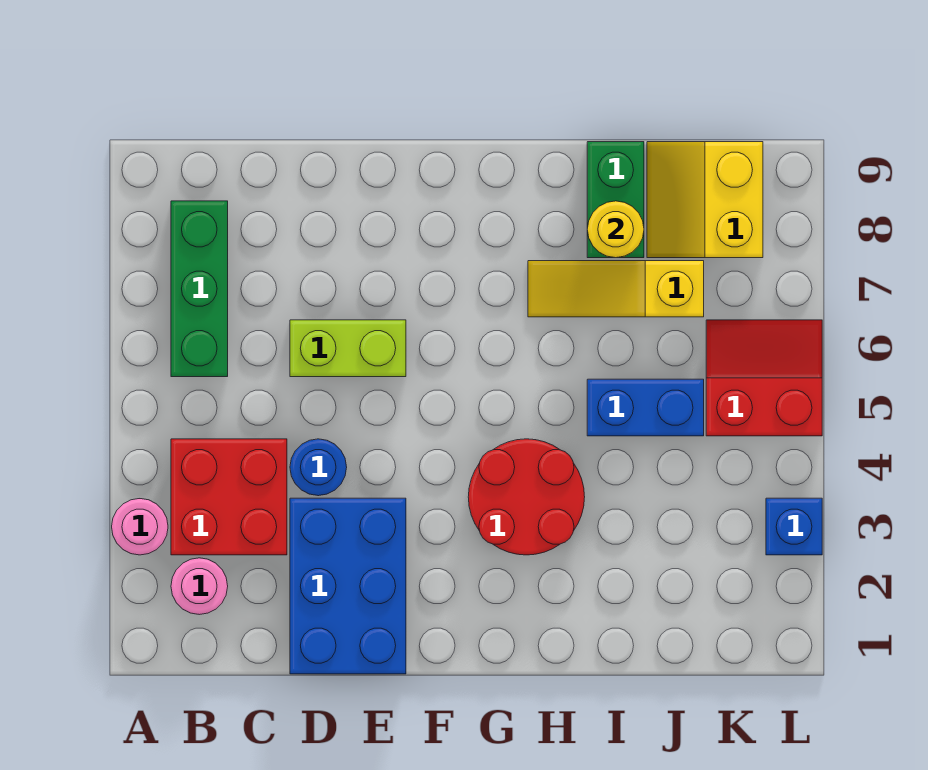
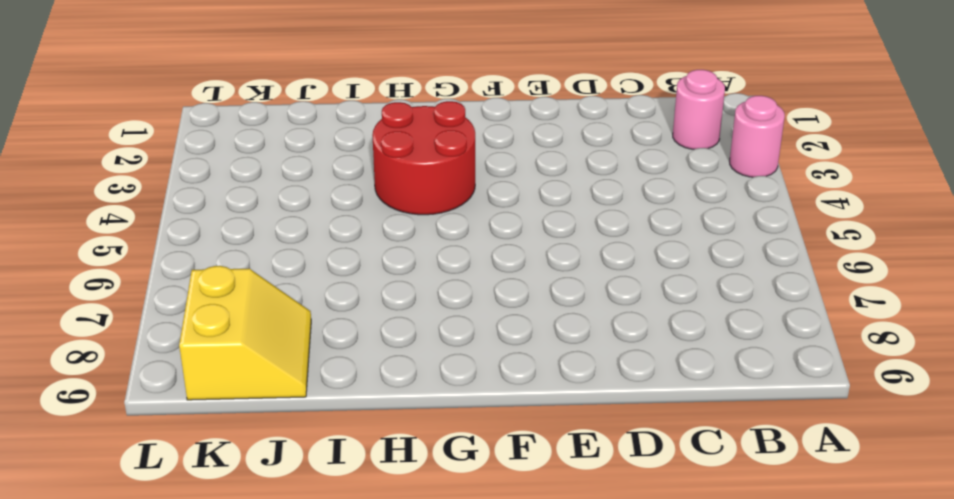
none -> red brick B3:C4 level 1
none -> green brick B6:B8 level 1
none -> blue brick D1:E3 level 1

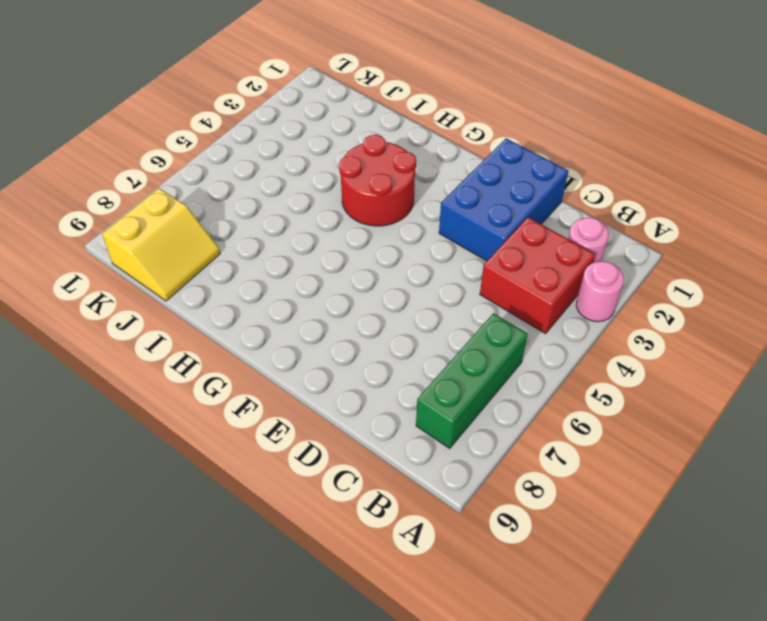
none -> blue round brick D4 level 1
none -> lime brick D6:E6 level 1
none -> yellow slope H7:J7 level 1 top J

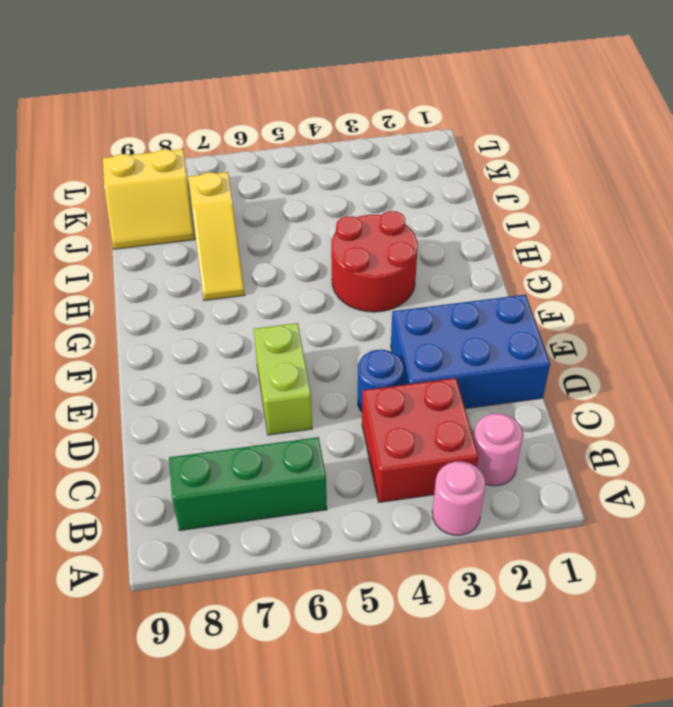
none -> blue brick I5:J5 level 1
none -> green brick I8:I9 level 1
none -> red slope K5:L6 level 1 top 5

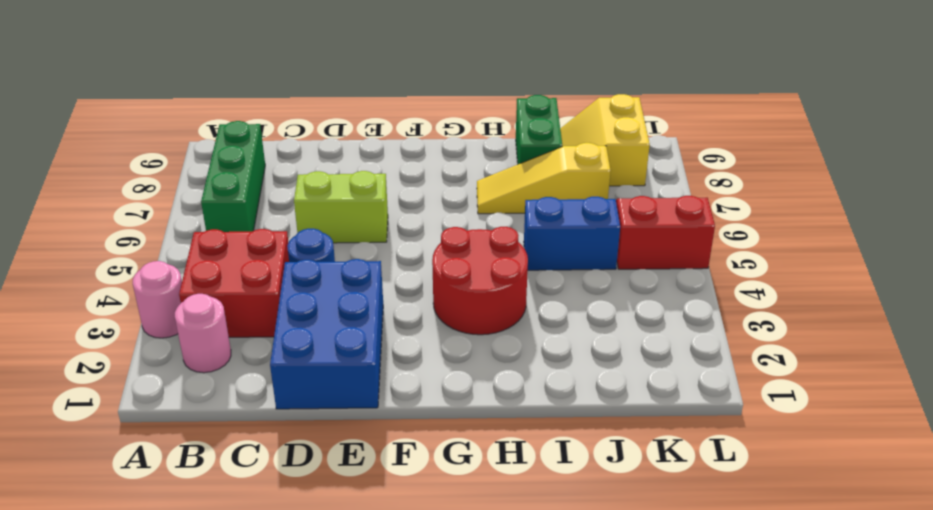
none -> blue brick L3 level 1
none -> yellow round brick I8 level 2

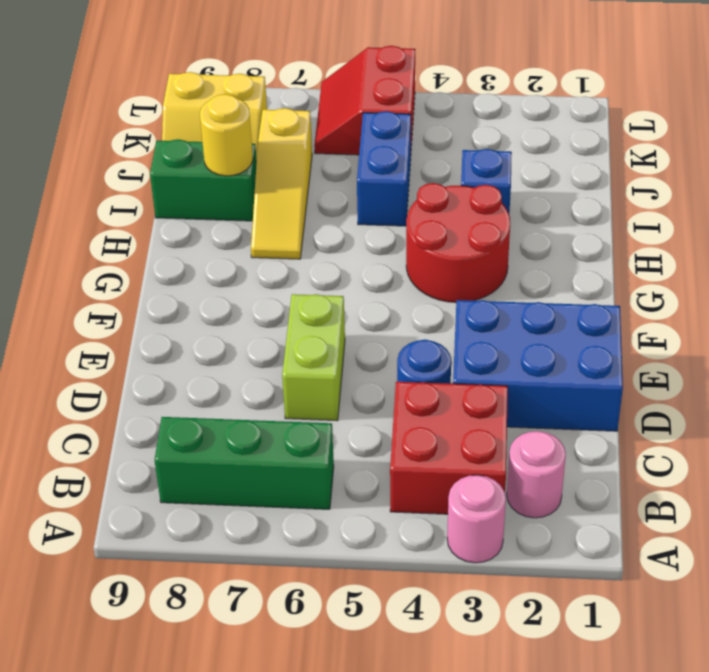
blue brick I3 level 1 -> blue brick L3 level 1

